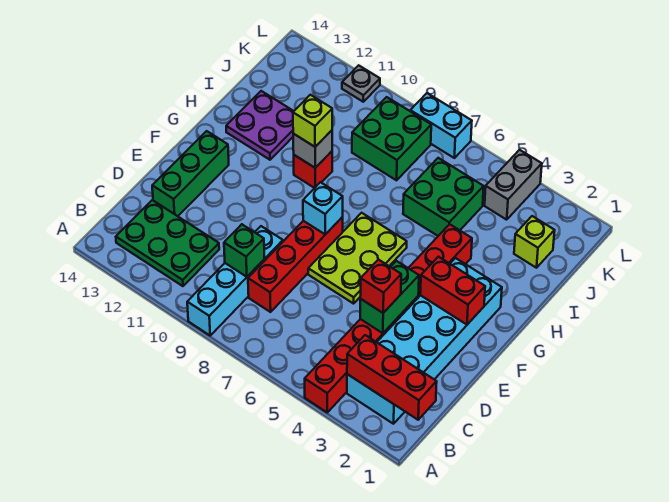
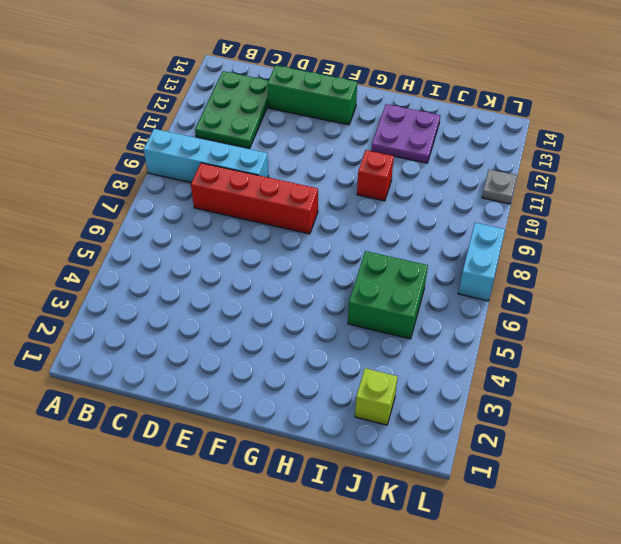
none -> red brick A4:H4 level 1
none -> cyan brick B2:G3 level 1
none -> lime plate E6:G7 level 1

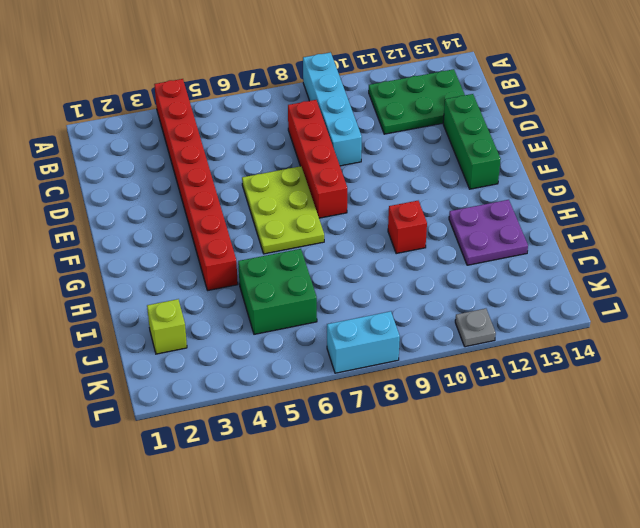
none -> cyan brick B2:G3 level 1
none -> green brick J8:K9 level 1
none -> grey brick K4:L4 level 1

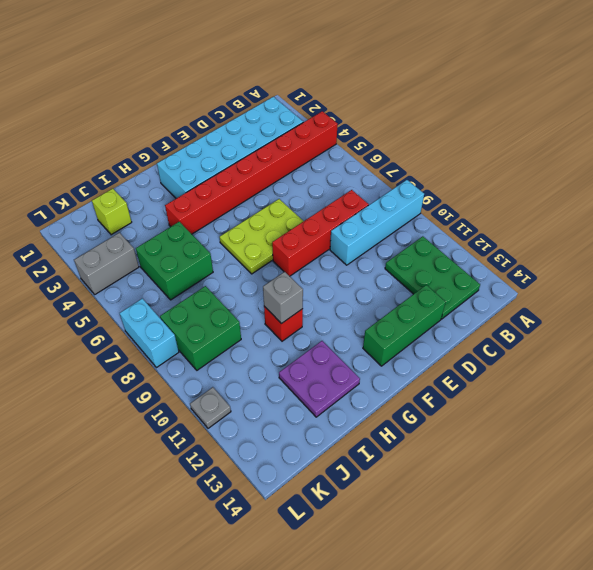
none -> red brick B1:B3 level 2
none -> green brick C9 level 2
none -> green brick D4:E4 level 2

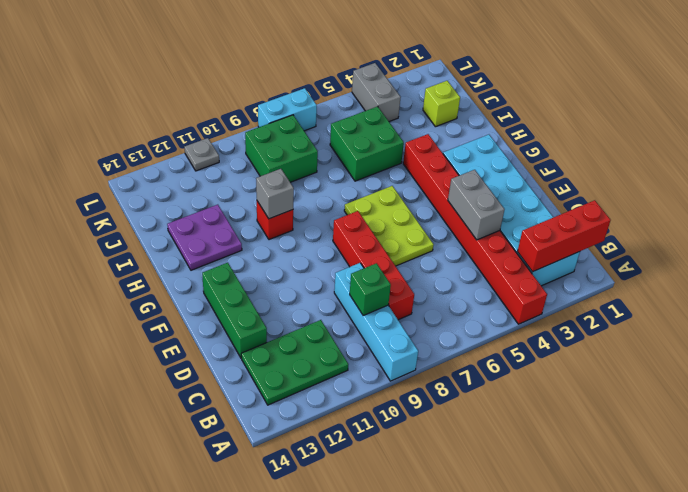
grey brick D4:E4 level 2 -> green brick D4:E4 level 2
none -> red brick F2:F3 level 2
none -> cyan brick F8 level 2
none -> red brick D4 level 3

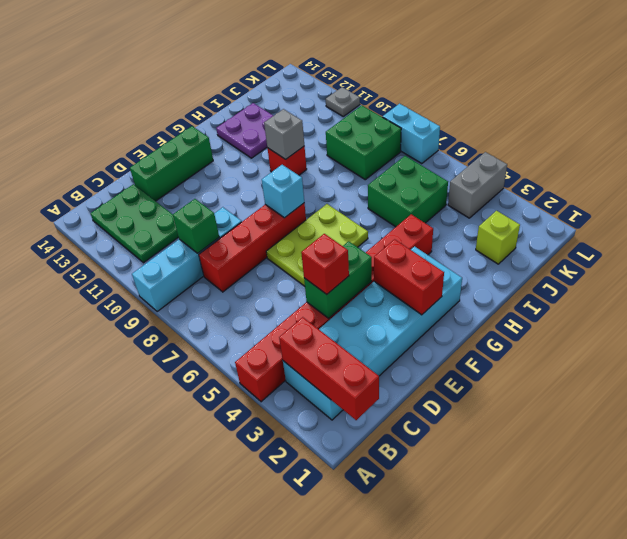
none -> lime brick H10 level 3

